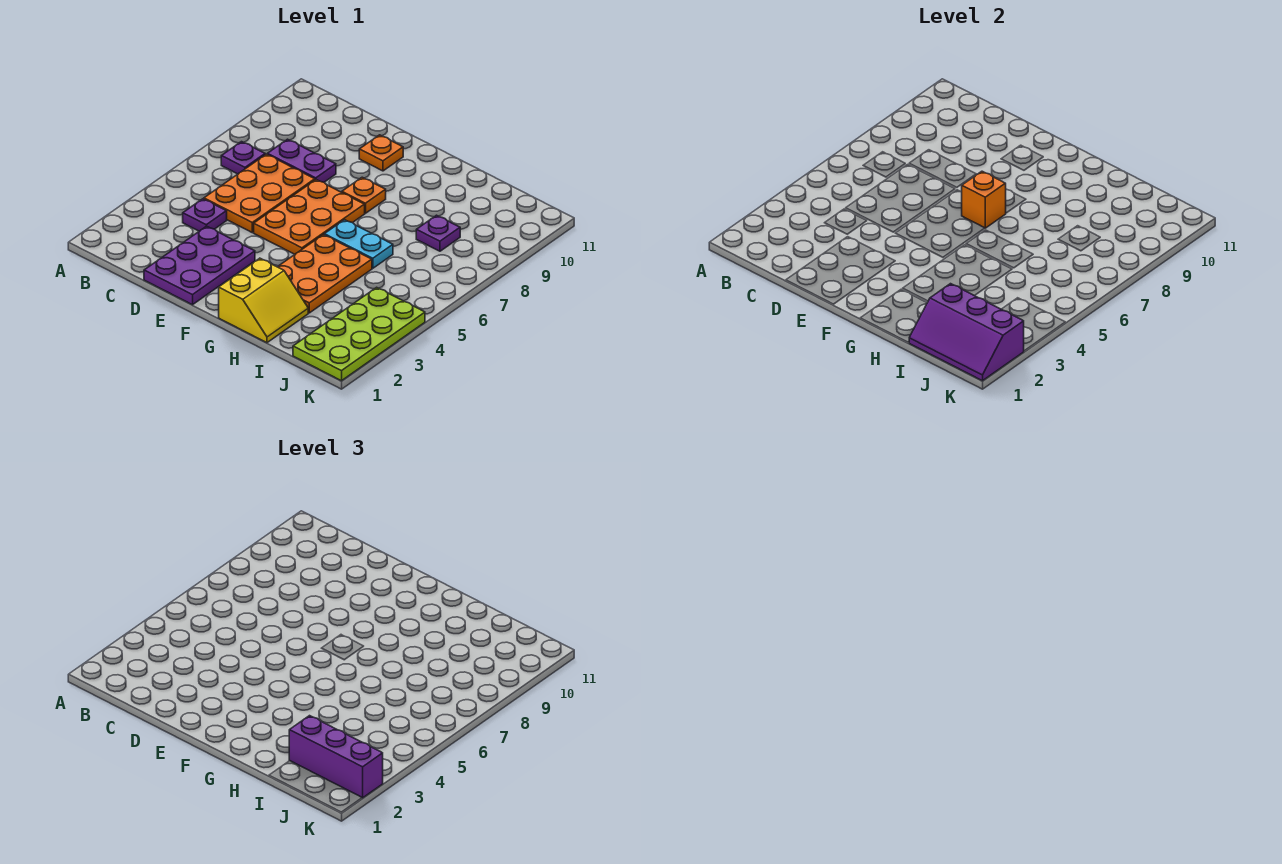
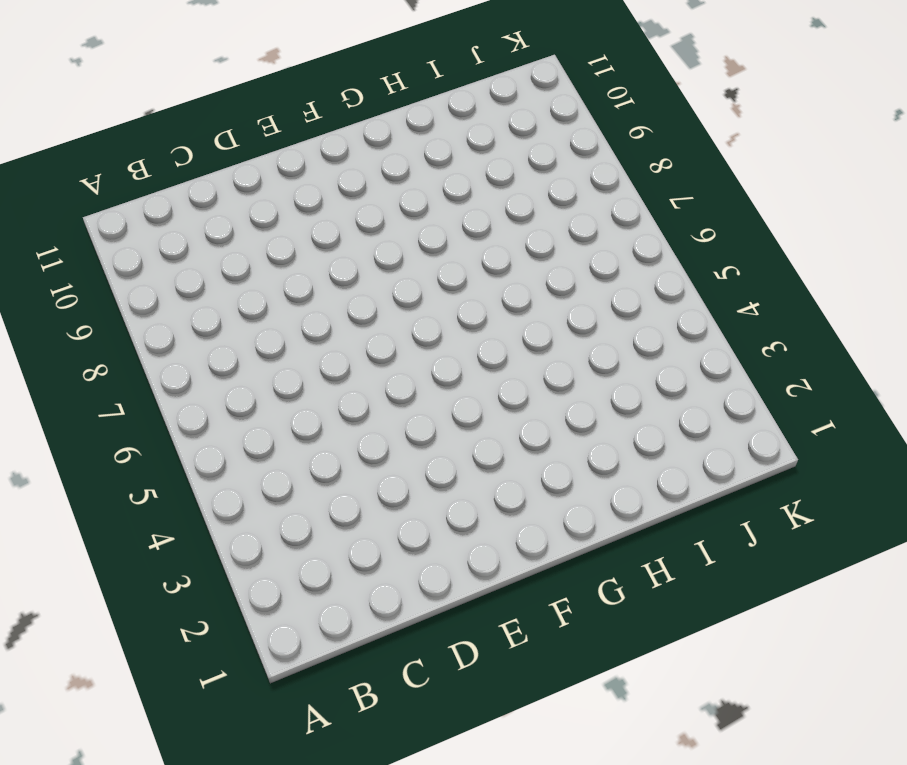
none -> purple plate B7 level 1
none -> purple plate C4 level 1
none -> orange plate C5:D7 level 1

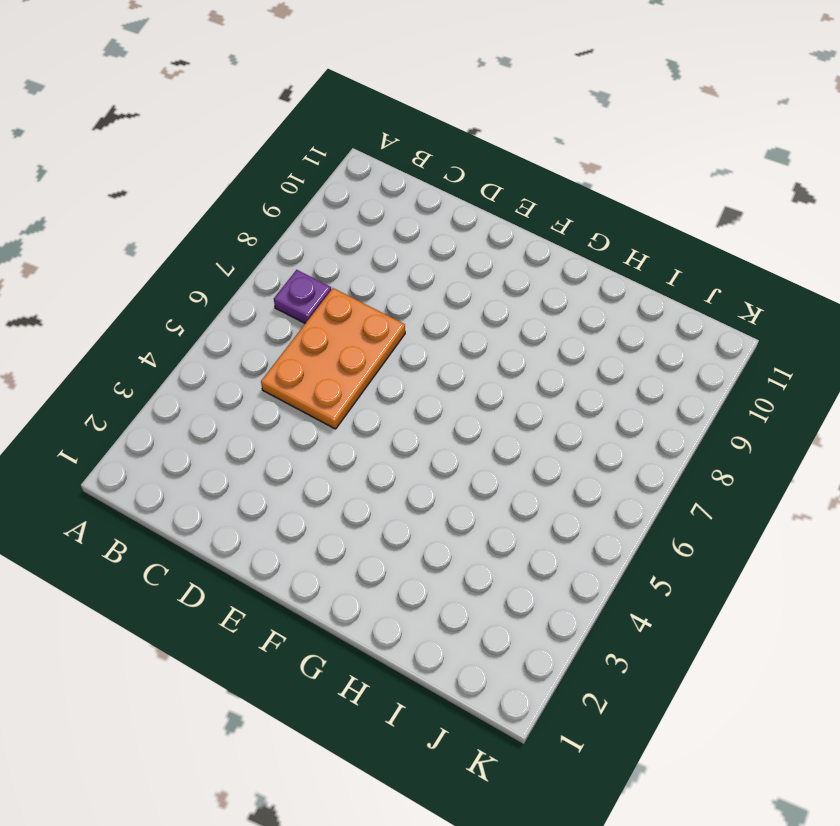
none -> purple plate C4 level 1
none -> purple plate C8:D8 level 1
none -> purple plate D1:E3 level 1

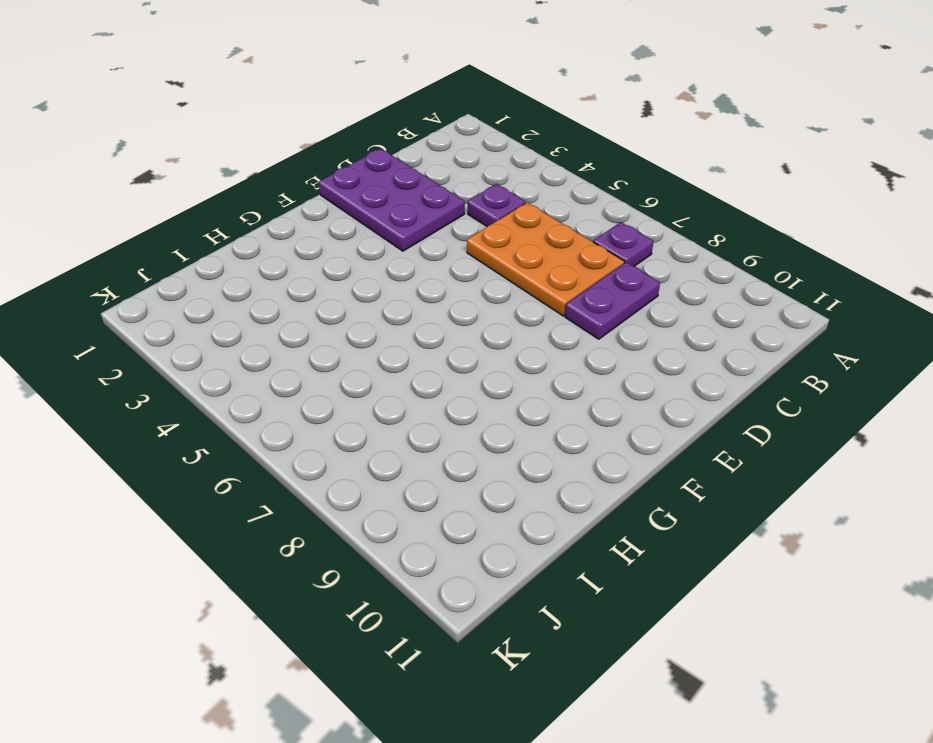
none -> orange plate E5:F7 level 1
none -> orange plate E10 level 1
none -> orange plate F8 level 1

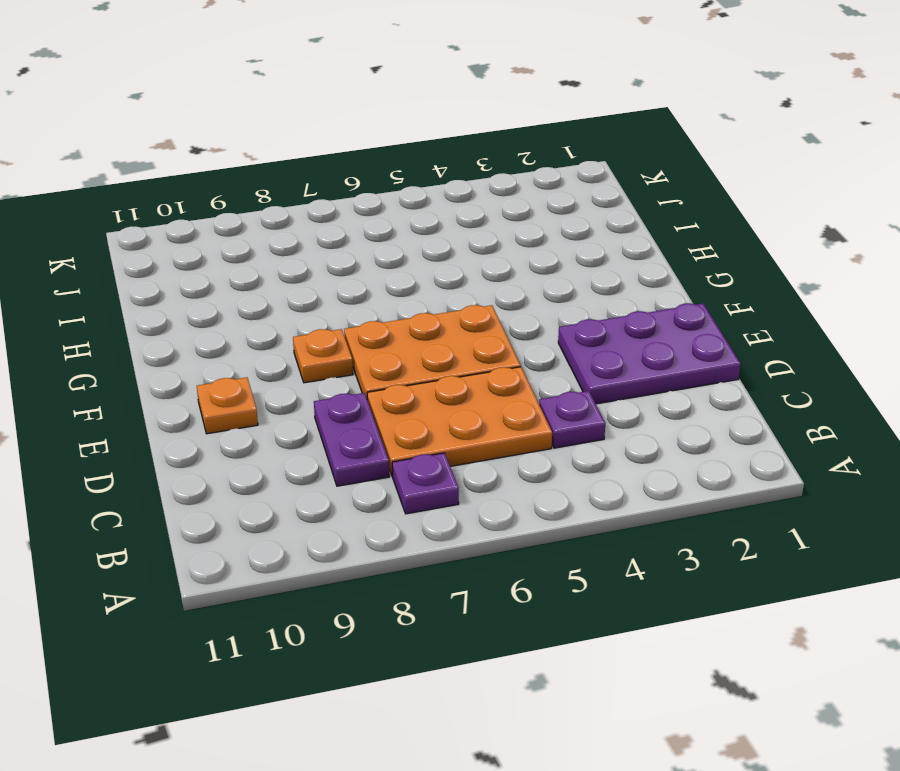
none -> yellow slope G1:H2 level 1 top G
none -> orange plate G3:H5 level 1
none -> cyan plate G6:H6 level 1

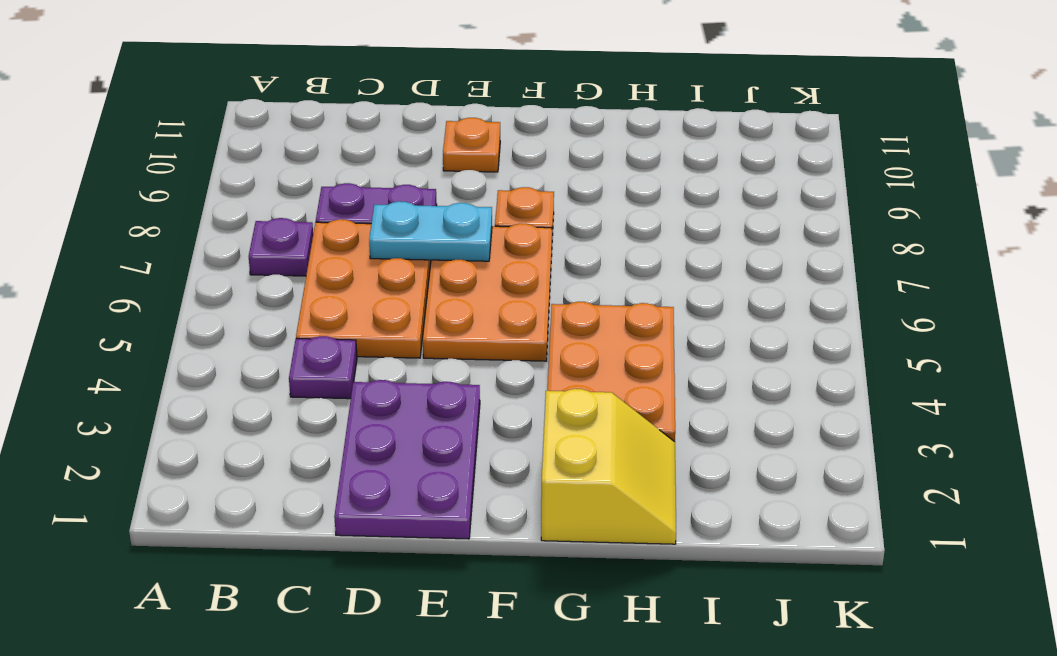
cyan plate D7:E7 level 2 -> cyan plate G6:H6 level 1
none -> purple plate I8 level 1
none -> lime plate J1:K4 level 1
none -> orange brick F7 level 2

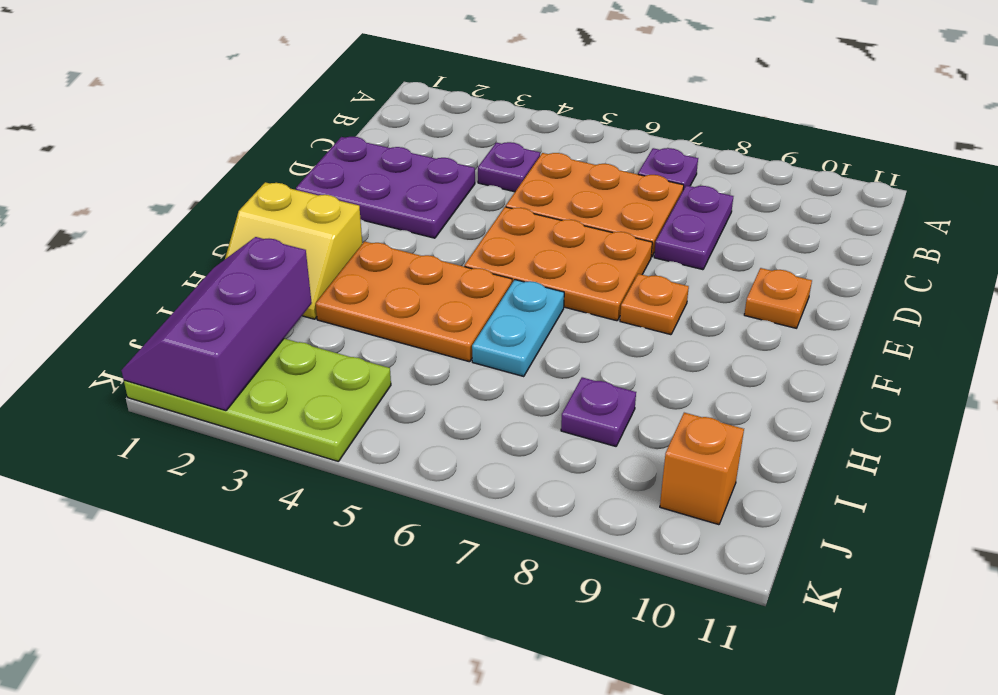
orange brick J10 level 1 -> orange brick F7 level 2
none -> purple brick I2:K2 level 3

